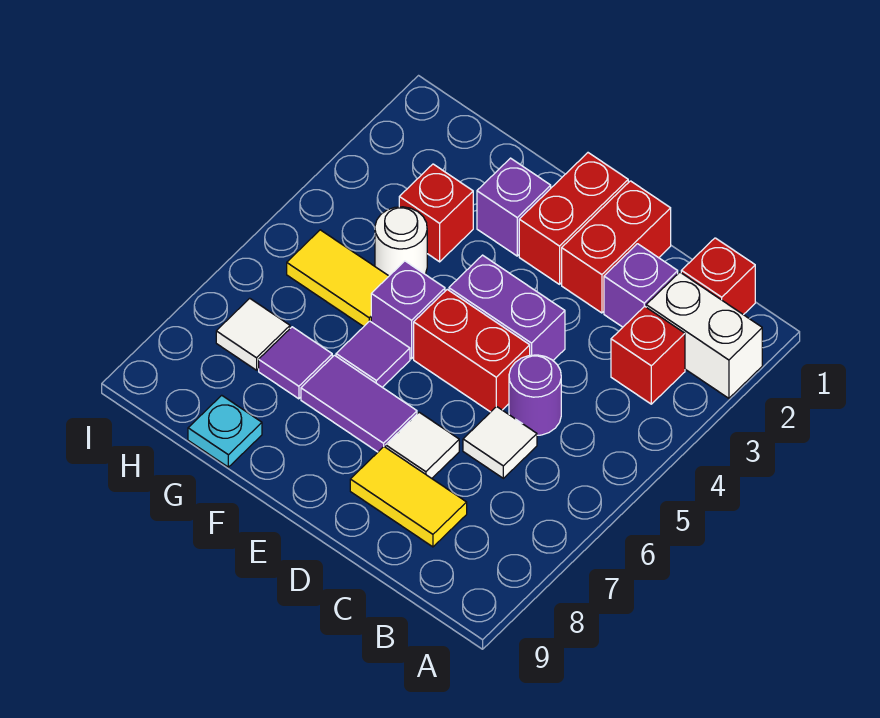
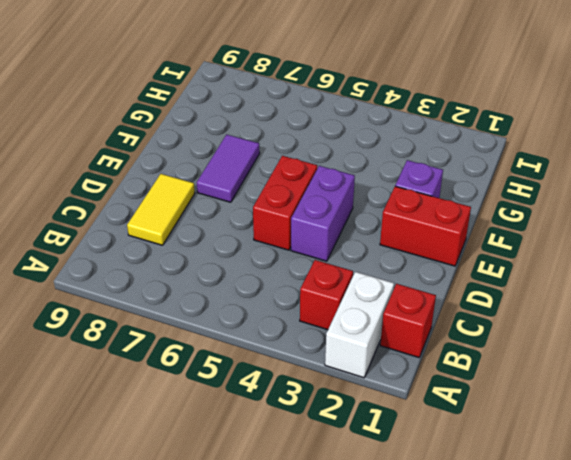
none -> purple brick C2 level 1
none -> purple round brick C5 level 1
none -> white tile C6 level 1

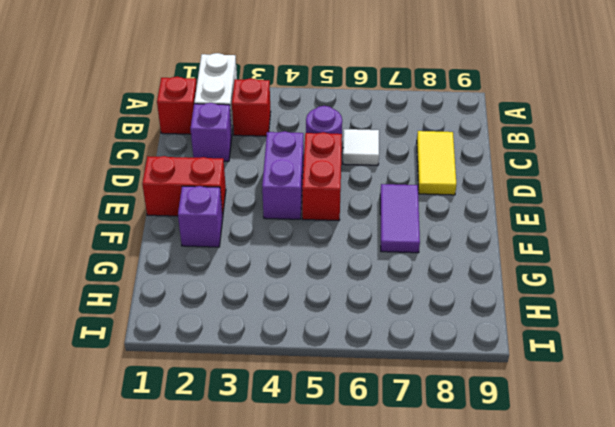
none -> red brick D1:D2 level 1
none -> white tile D7 level 1
none -> purple brick F5 level 1

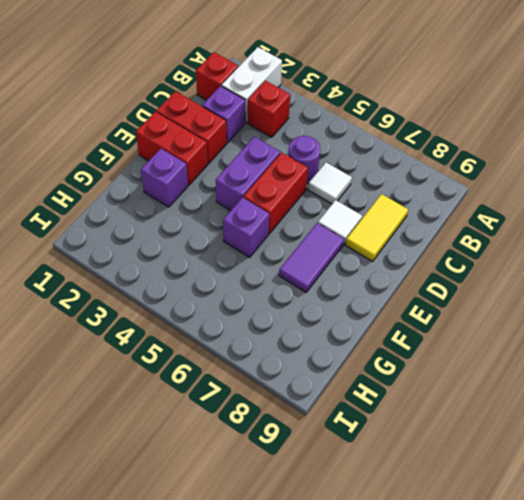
none -> purple tile F6 level 1
none -> red brick G3 level 1
none -> white round brick G4 level 1

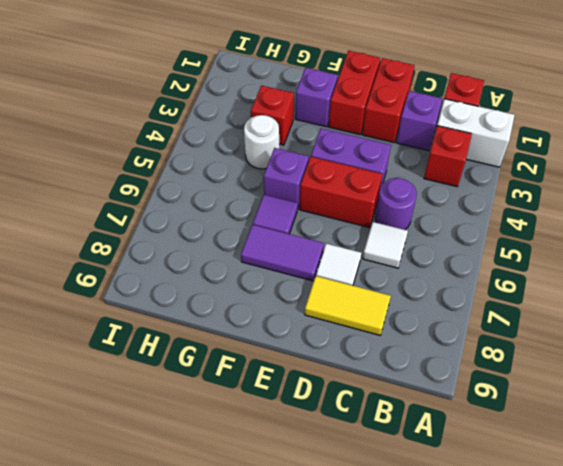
none -> yellow tile G5:H5 level 1
none -> purple tile G7 level 1
none -> cyan plate G9 level 1

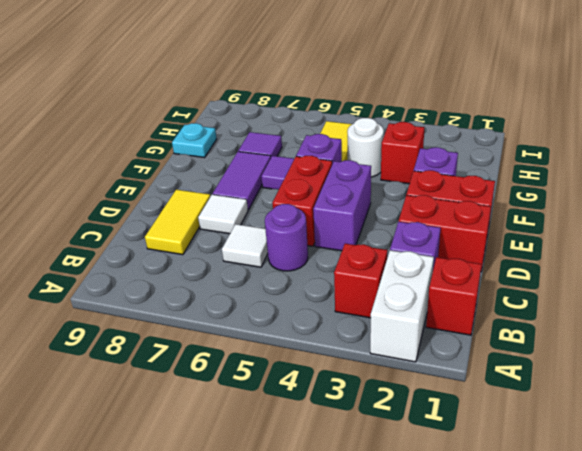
none -> white tile H7 level 1

